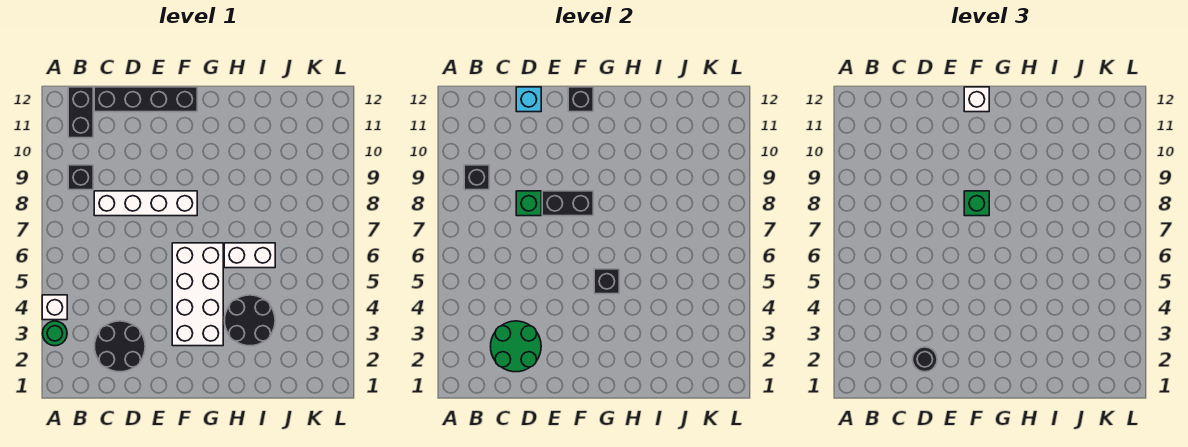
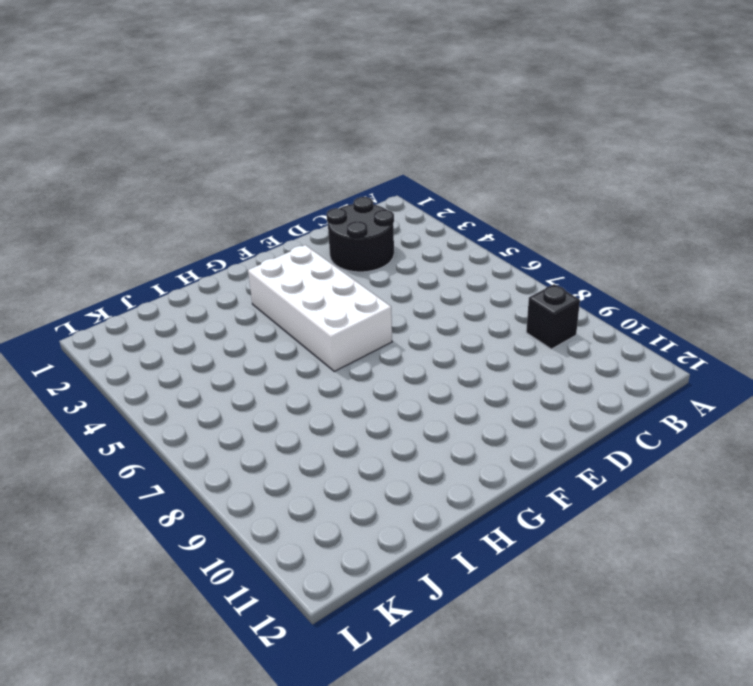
none -> green round brick A3 level 1
none -> white brick A4 level 1
none -> black brick B11:B12 level 1

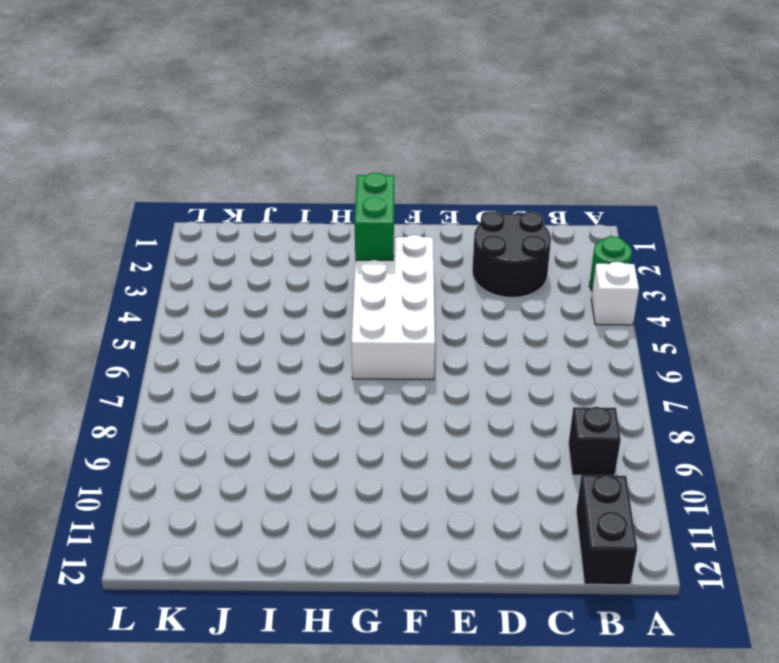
green brick G2:G3 level 2 -> none
none -> white brick C8:F8 level 1
none -> black brick C12:F12 level 1
none -> black round brick H3:I4 level 1

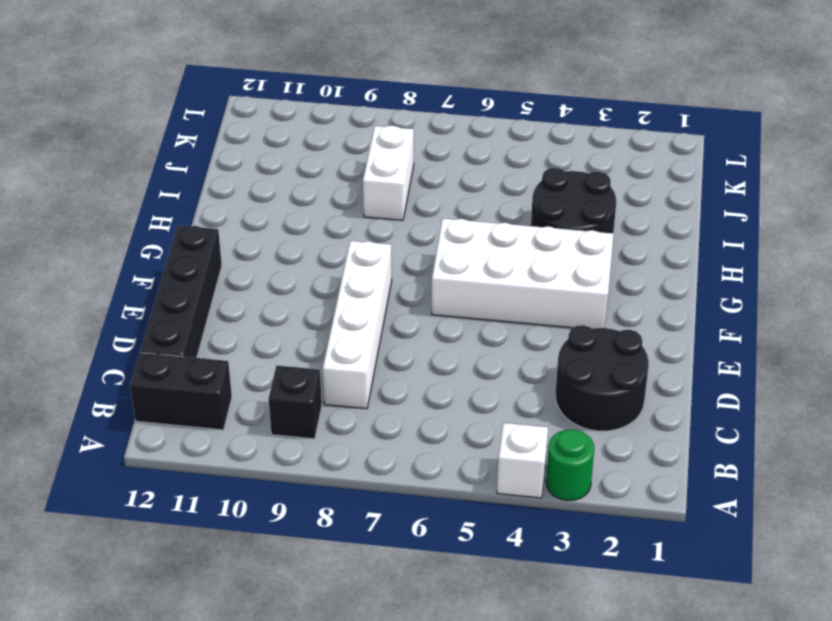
white brick I8:J8 level 1 -> white brick H6:I6 level 1
none -> black brick B9 level 2
none -> green round brick C2:D3 level 2
none -> green brick D8 level 2

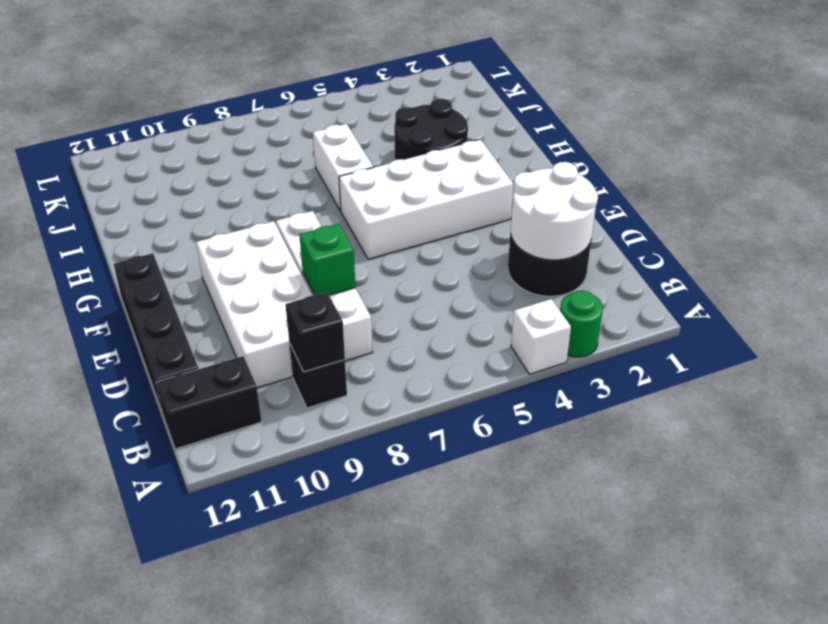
white round brick C2:D3 level 2 -> green round brick C2:D3 level 2
white brick C9:F10 level 1 -> none
none -> cyan brick D12 level 2
none -> black brick E8:F8 level 2
none -> black brick F12 level 2

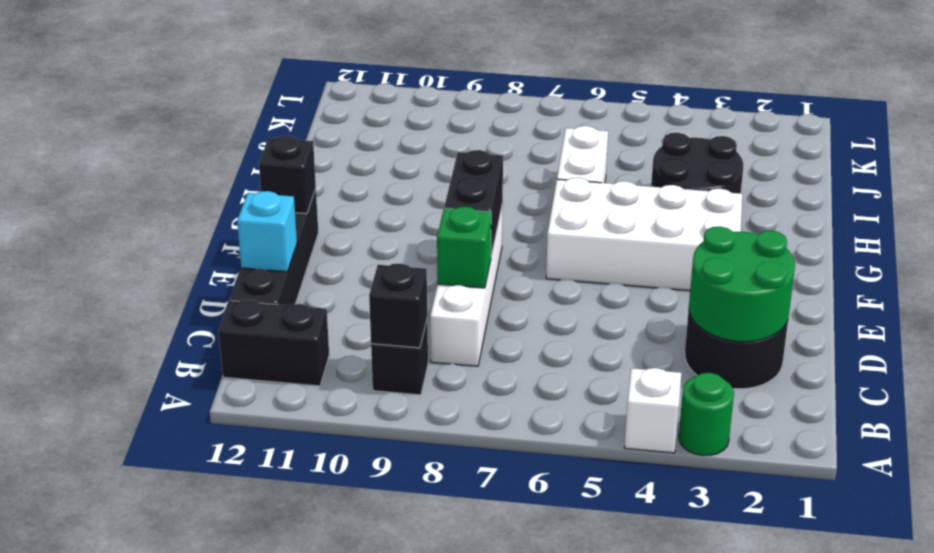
none -> black brick G5 level 2
none -> black round brick D2 level 3
none -> green brick F8 level 3

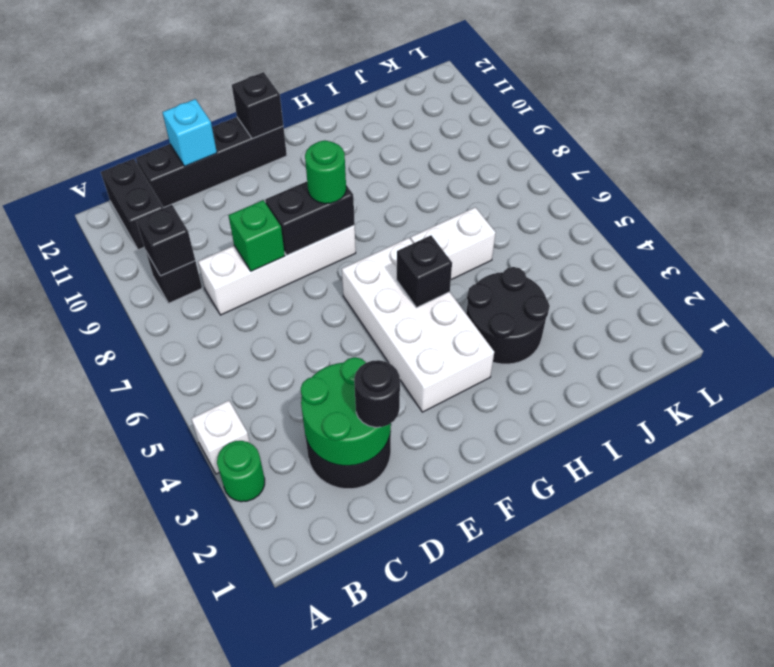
green round brick F8 level 3 -> green brick F8 level 3
none -> white brick F12 level 3

